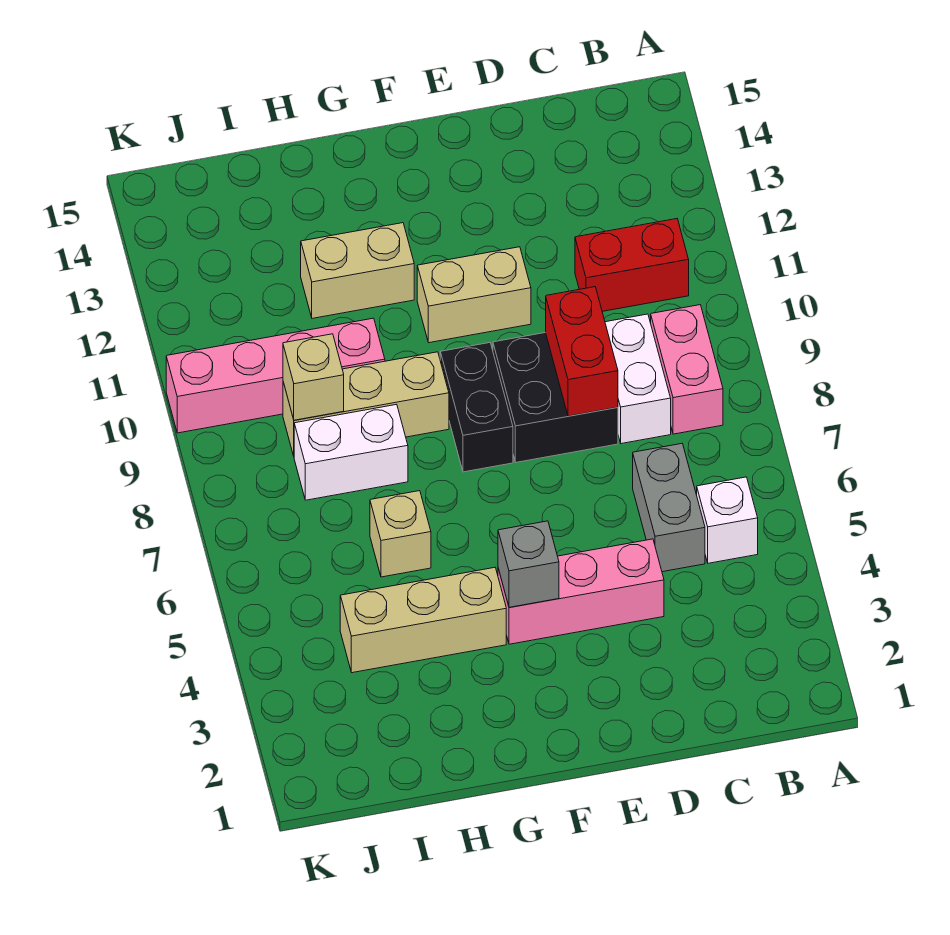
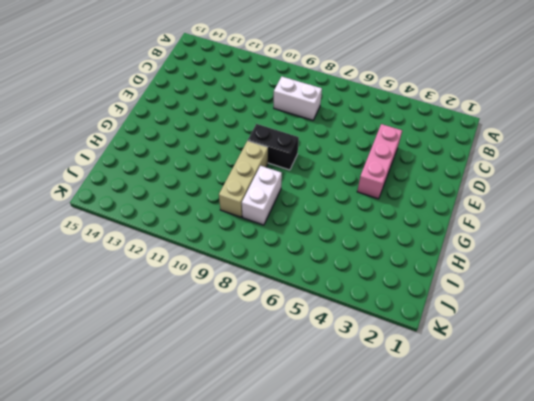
none -> white brick B5 level 1
none -> pink brick B8:B9 level 1
none -> red brick B11:C11 level 1

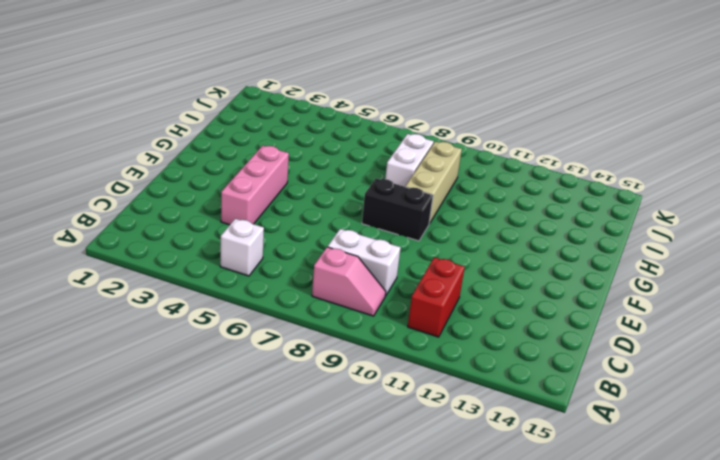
pink slope B8:B9 level 1 top 8 -> pink brick B8:B9 level 1
none -> grey brick C5:C6 level 1
none -> black brick D8:E9 level 1
none -> tan brick E11:F11 level 1

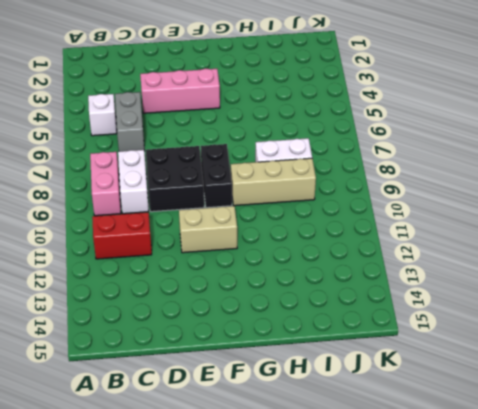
none -> tan brick G4:I4 level 1
none -> tan brick G12:H12 level 1
none -> tan brick H6 level 1

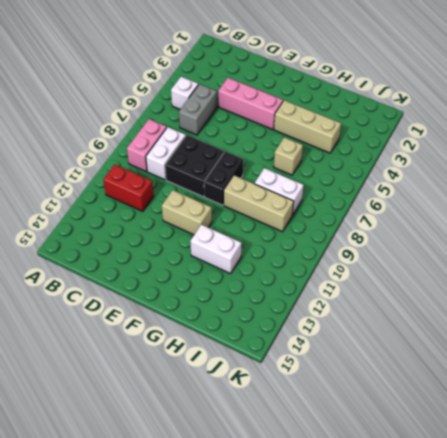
white brick G12:H12 level 1 -> tan brick G12:H12 level 1
none -> pink brick H10:K10 level 1
none -> red brick D8:D9 level 2
none -> grey brick F4 level 2

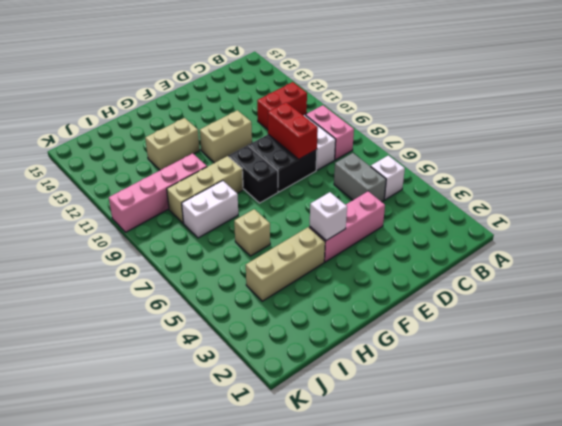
white brick F4 level 2 -> grey brick F4 level 2
none -> tan brick I9 level 2

